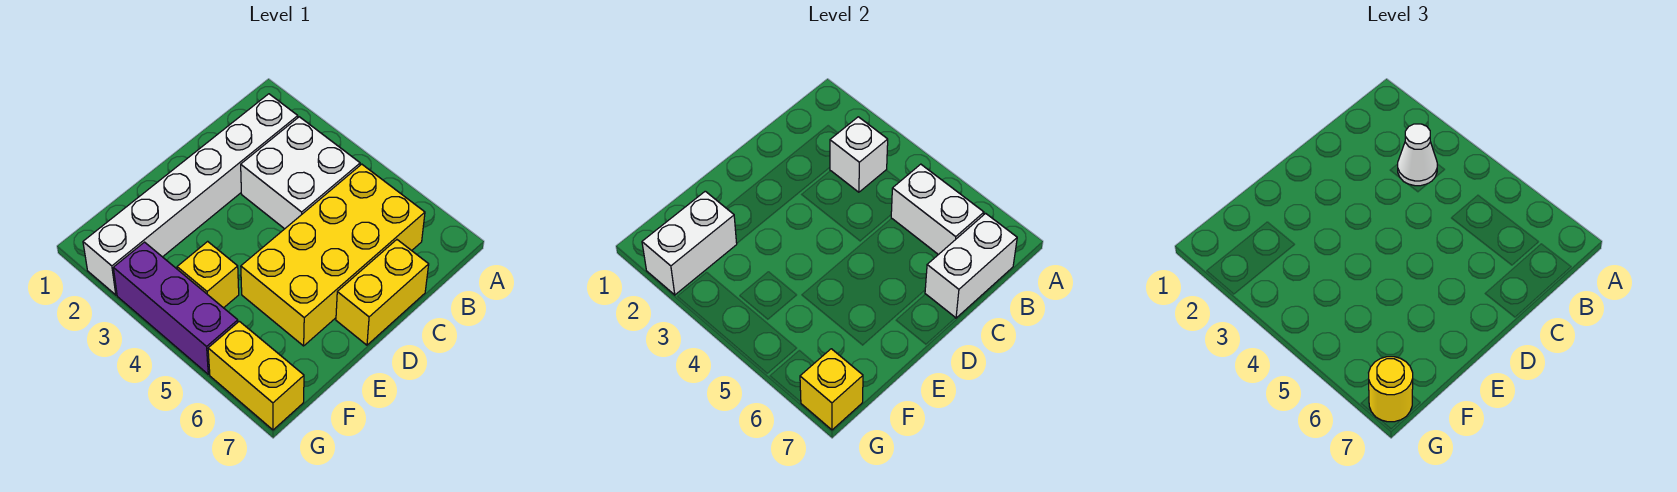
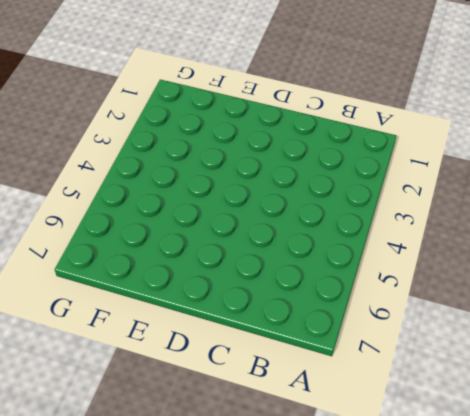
none -> white brick B2:G2 level 1
none -> white brick B3:C4 level 1
none -> yellow brick B5:E6 level 1

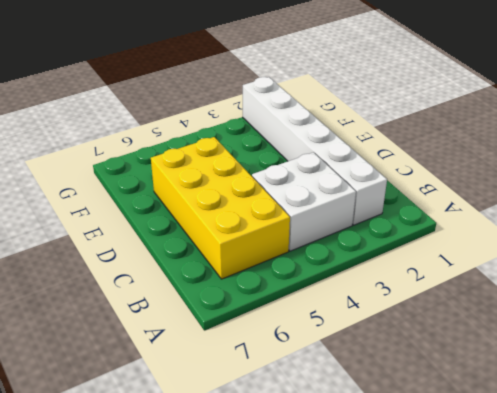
none -> yellow brick C7:D7 level 1
none -> yellow brick F4 level 1
none -> purple brick G3:G5 level 1

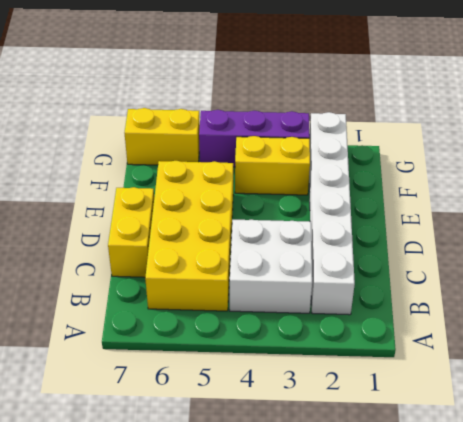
yellow brick F3:F4 level 1 -> yellow brick F4 level 1
none -> white brick B3 level 2
none -> white brick B5:B6 level 2
none -> white brick B7:C7 level 2

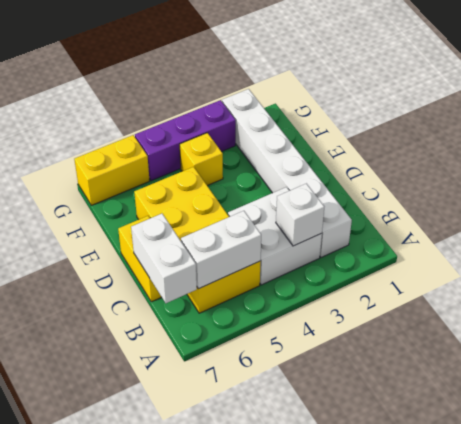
none -> white brick F2:G2 level 2
none -> yellow brick G7 level 2
none -> white cone B3 level 3

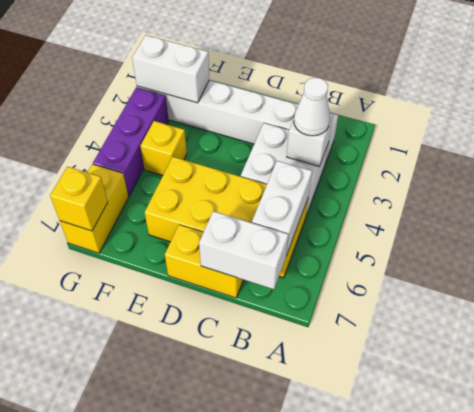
none -> yellow round brick G7 level 3

